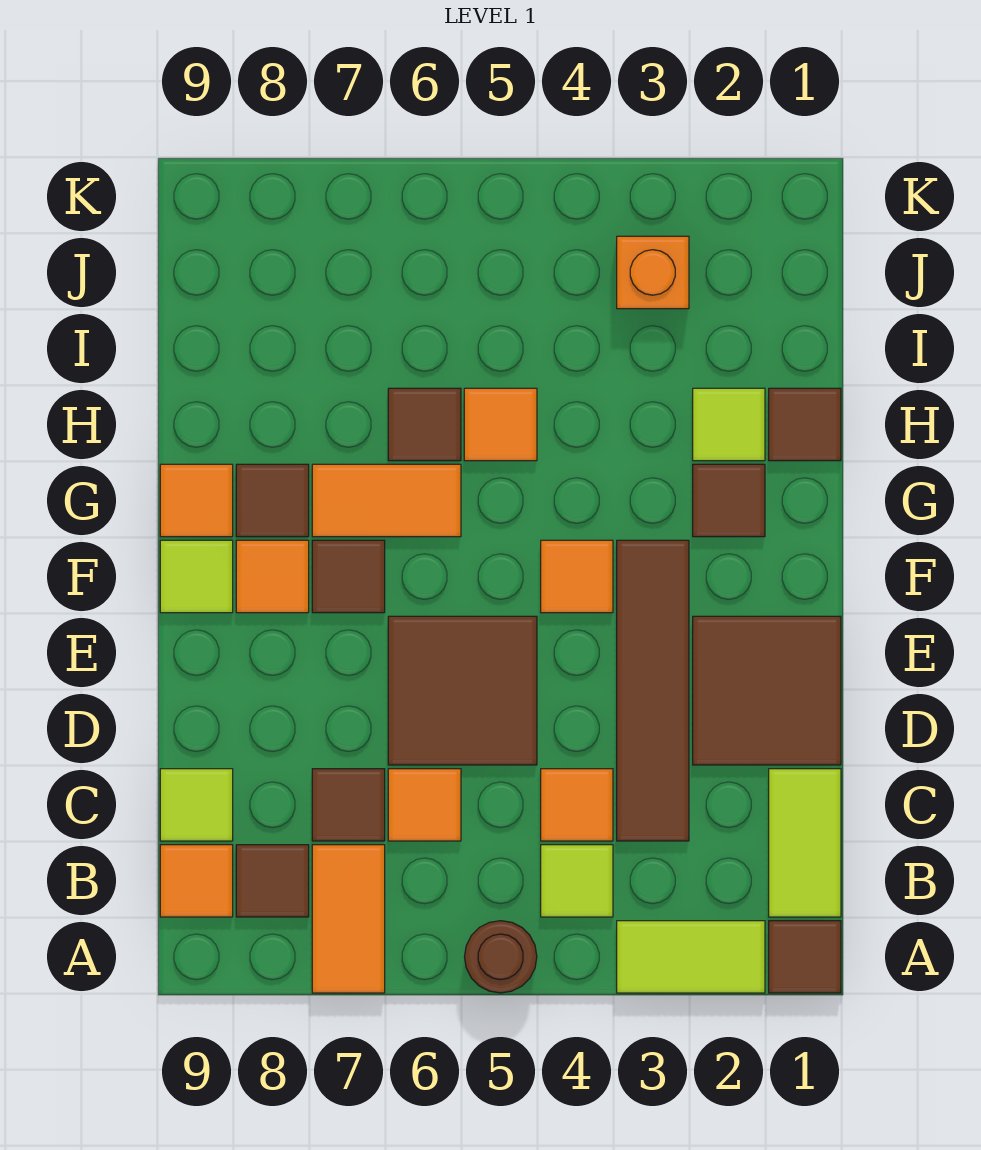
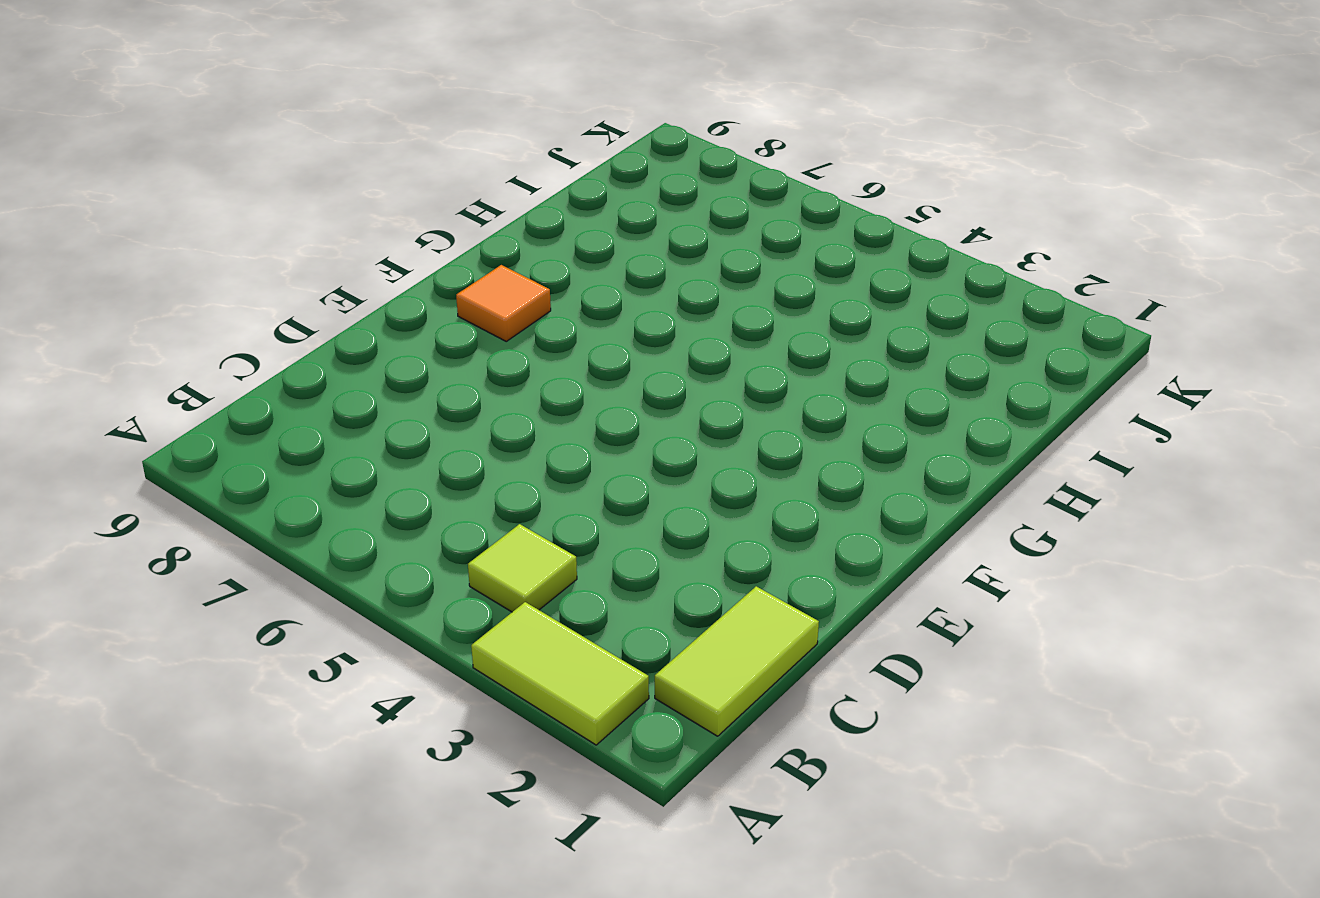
none -> brown tile A1 level 1
none -> brown round brick A5 level 1
none -> orange tile A7:B7 level 1

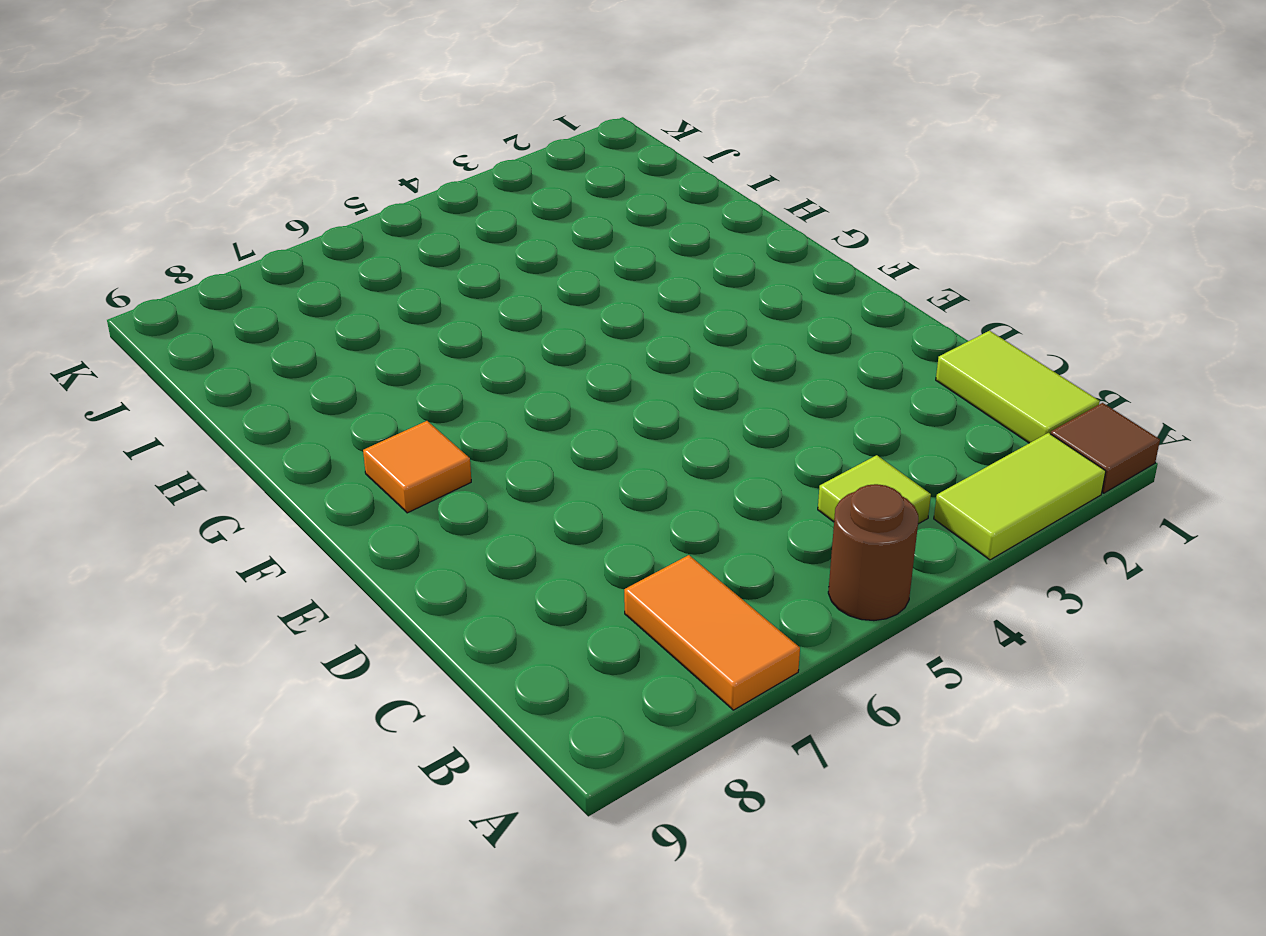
none -> brown tile B8 level 1
none -> orange tile B9 level 1
none -> brown tile C3:F3 level 1

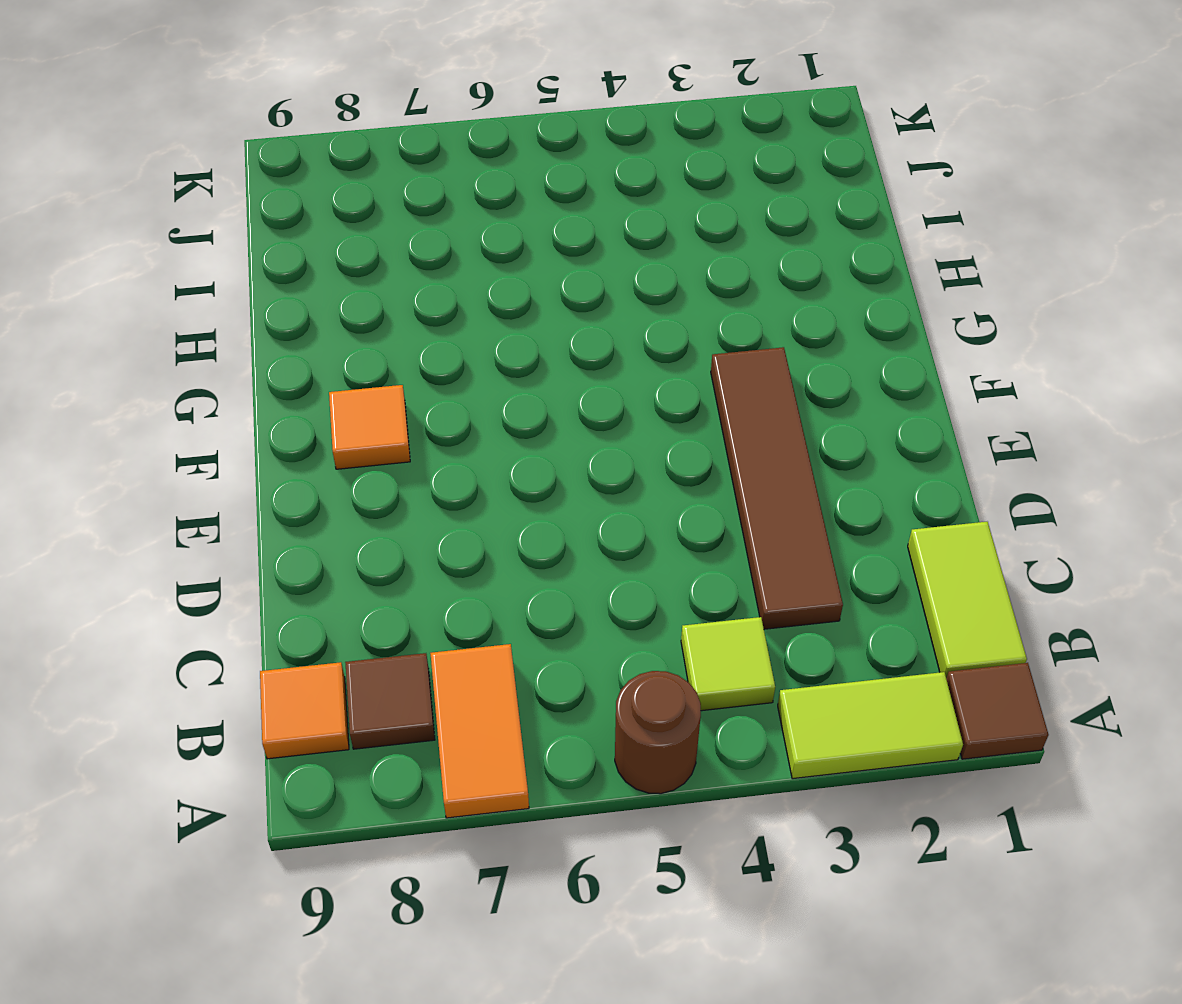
none -> orange tile C4 level 1
none -> orange tile C6 level 1
none -> brown tile C7 level 1

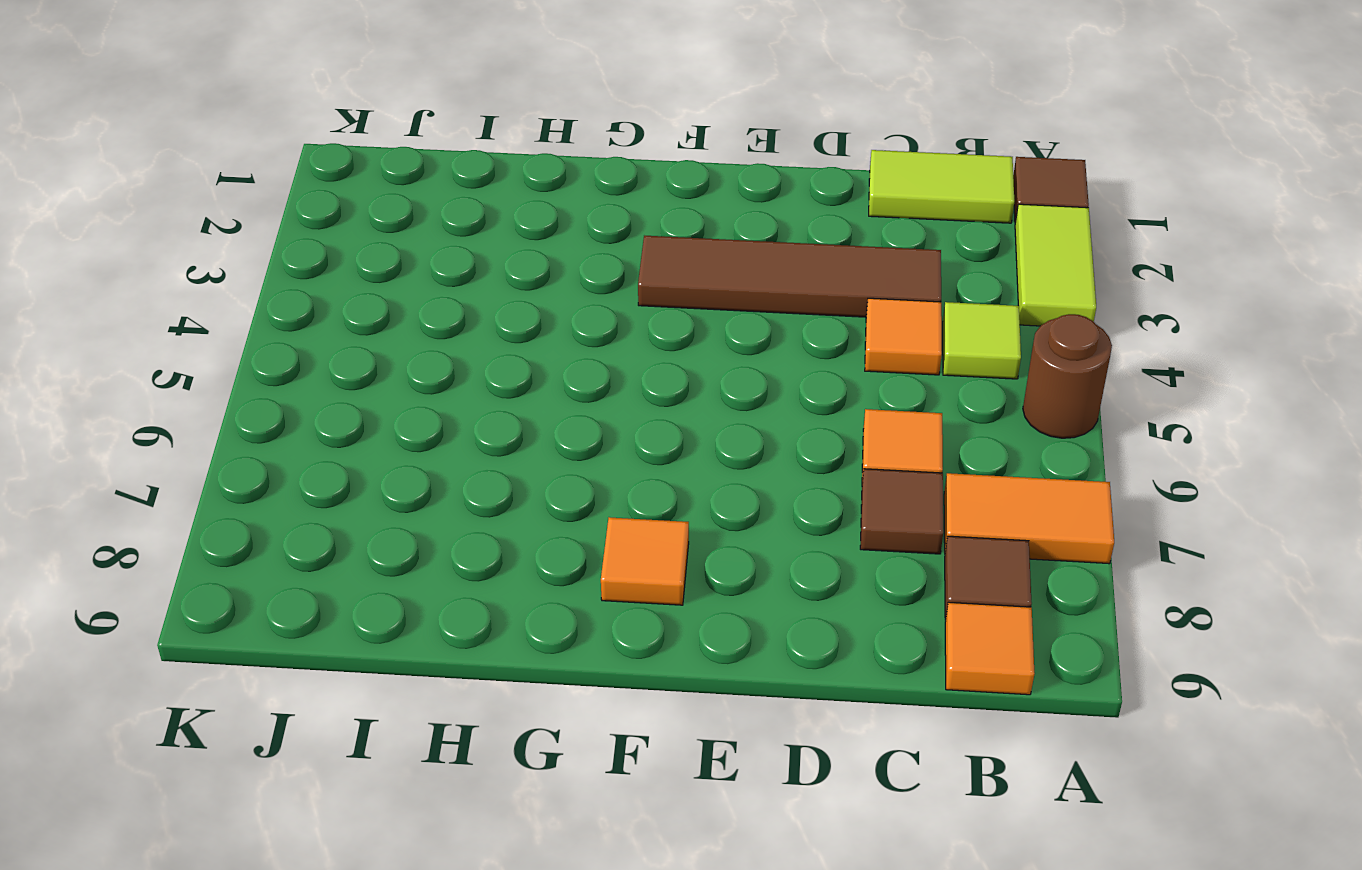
none -> lime tile C9 level 1
none -> brown tile D1:E2 level 1
none -> brown tile D5:E6 level 1

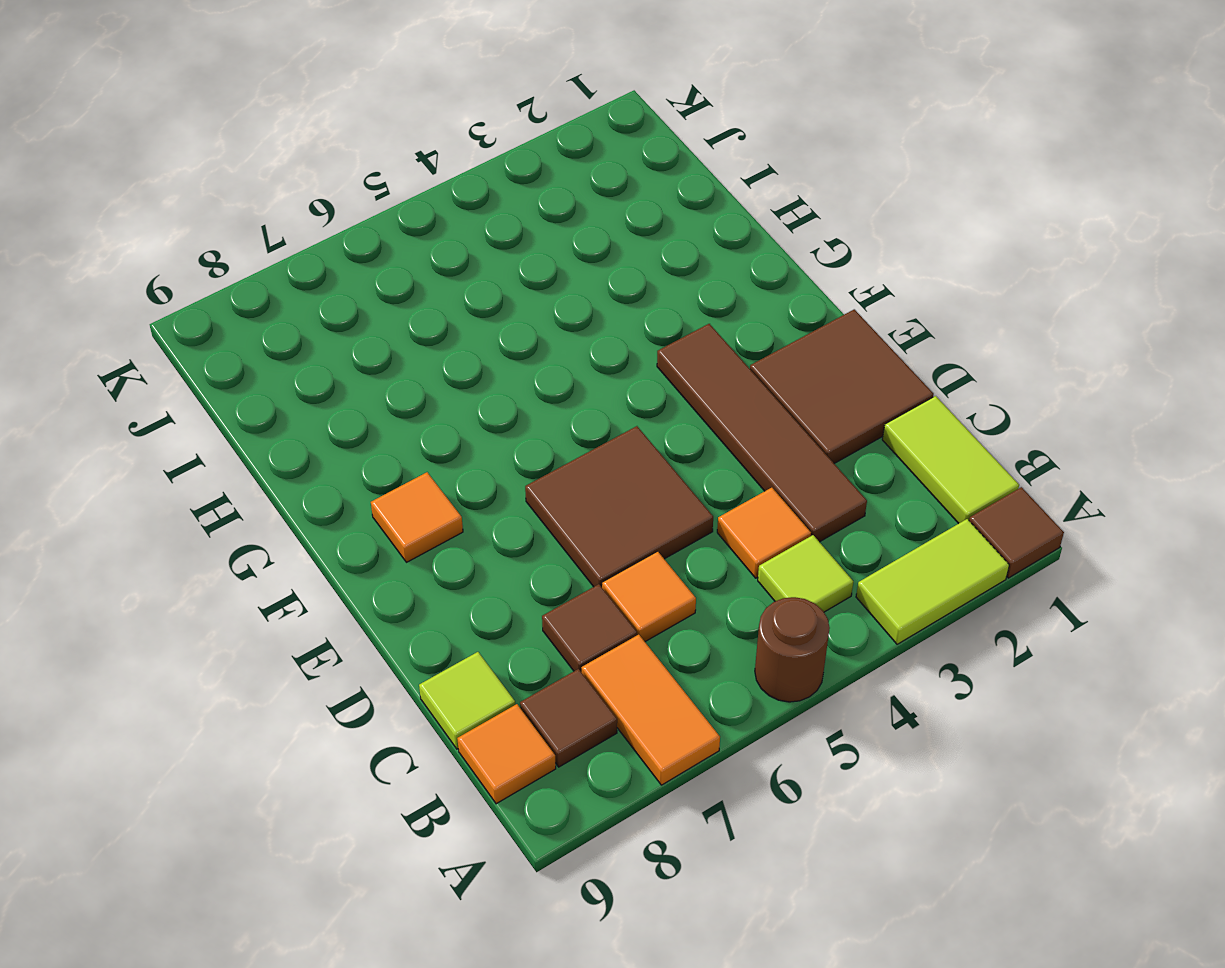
none -> orange tile F4 level 1
none -> brown tile F7 level 1
none -> lime tile F9 level 1

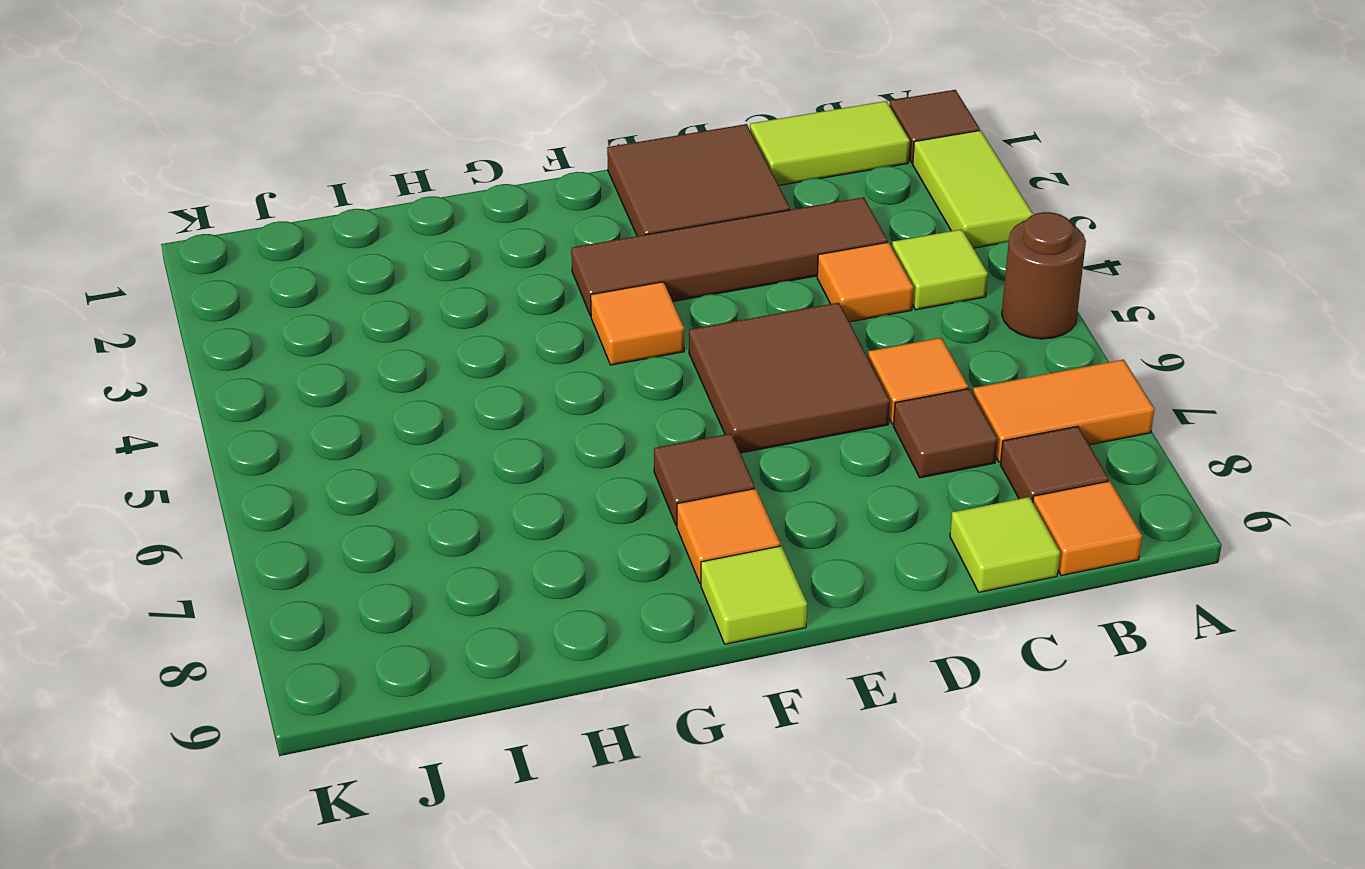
none -> brown tile G2 level 1
none -> orange tile G6:G7 level 1
none -> brown tile G8 level 1

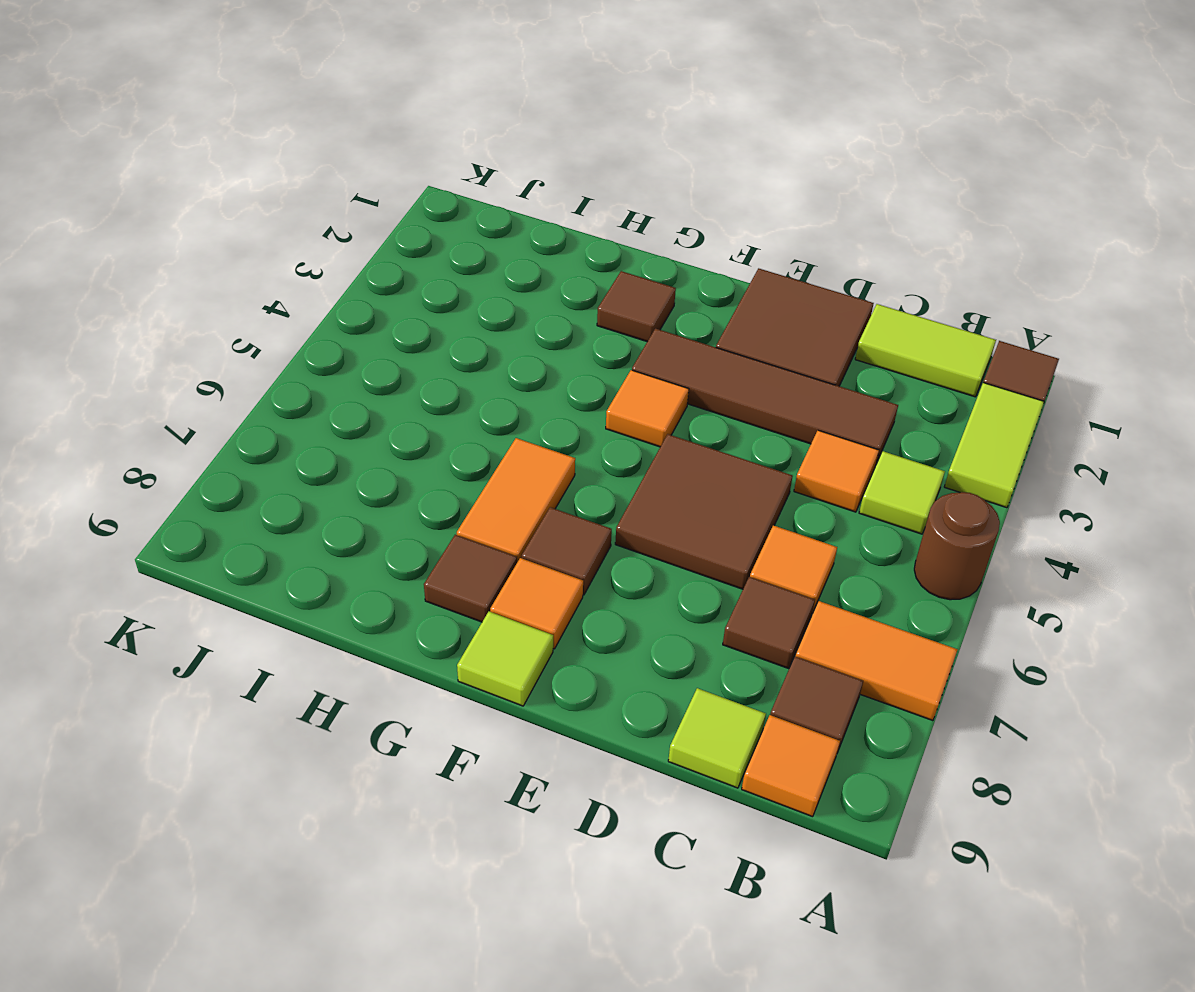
none -> orange tile G9 level 1
none -> brown tile H1 level 1
none -> lime tile H2 level 1

